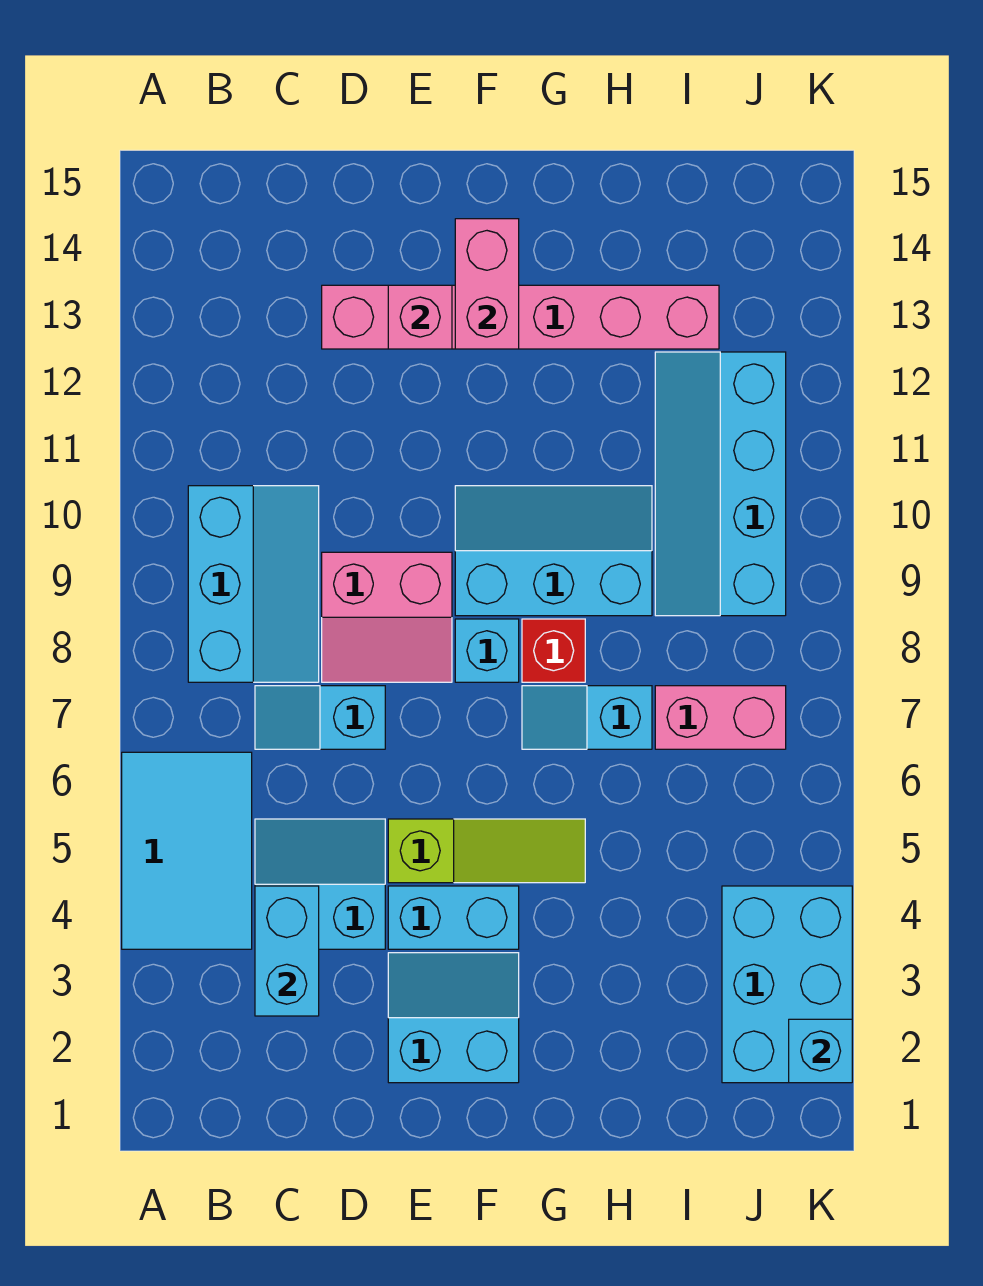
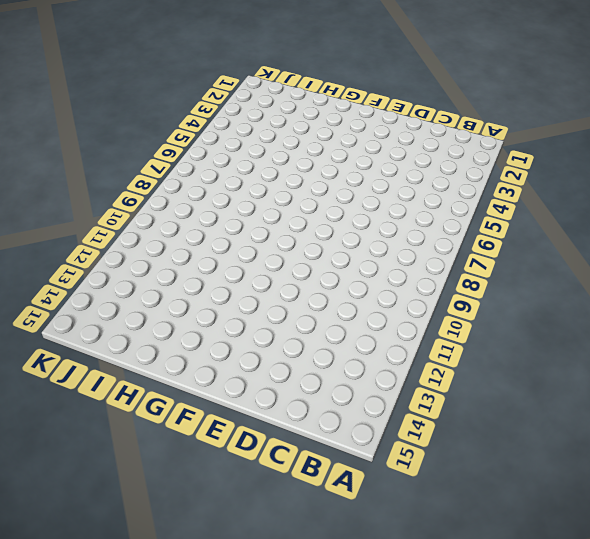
none -> cyan tile A4:B6 level 1
none -> cyan slope B8:C10 level 1 top B
none -> cyan slope C4:D5 level 1 top 4

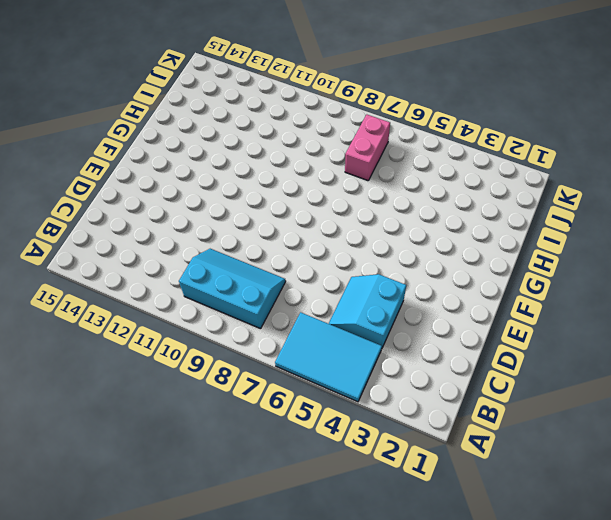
none -> cyan slope C7:D7 level 1 top D
none -> pink slope D8:E9 level 1 top 9
none -> pink brick D13:I13 level 1

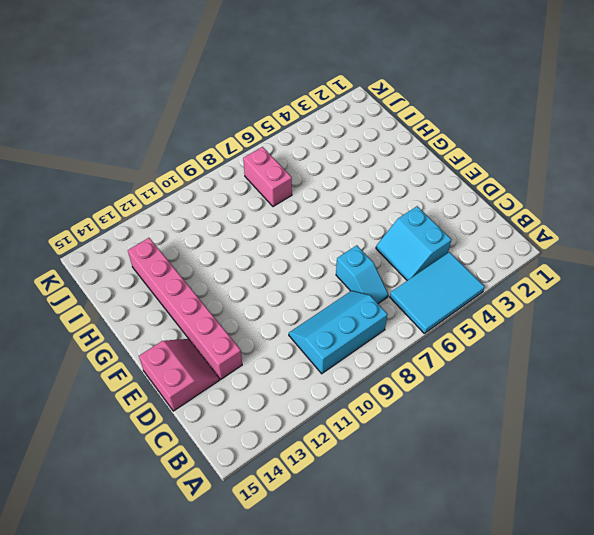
pink slope D14:E15 level 1 top 15 -> pink slope D8:E9 level 1 top 9
none -> cyan slope E2:F3 level 1 top 2
none -> cyan brick E4:F4 level 1
none -> lime slope E5:G5 level 1 top E

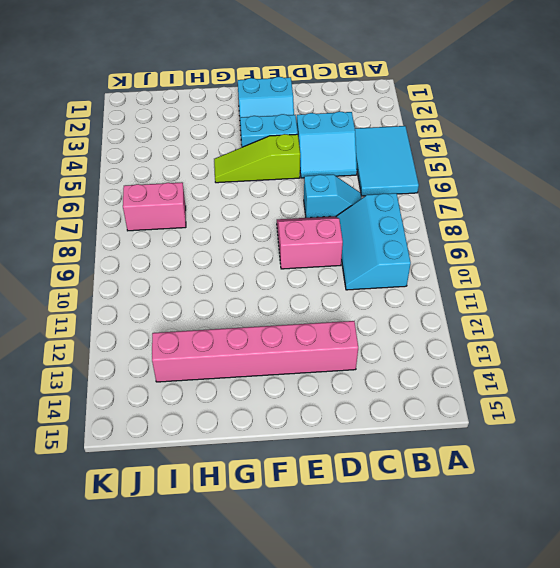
none -> cyan brick F8 level 1
none -> cyan slope F9:H10 level 1 top 9
none -> cyan slope G7:H7 level 1 top H

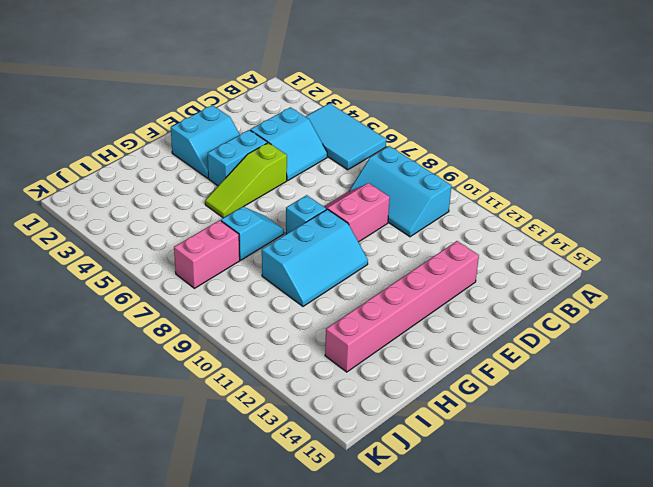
none -> cyan slope C7:D7 level 1 top D
none -> red brick G8 level 1
none -> cyan slope I9:J12 level 1 top J

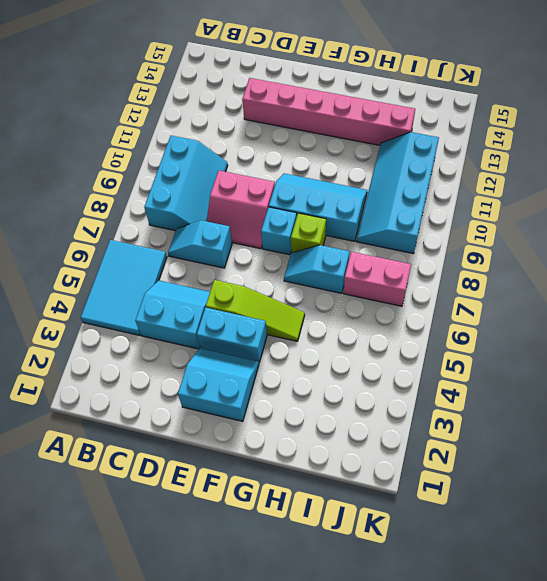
lime brick G8 level 1 -> red brick G8 level 1
none -> cyan brick J2:K4 level 1
none -> cyan brick C3:C4 level 2
none -> pink brick E13 level 2

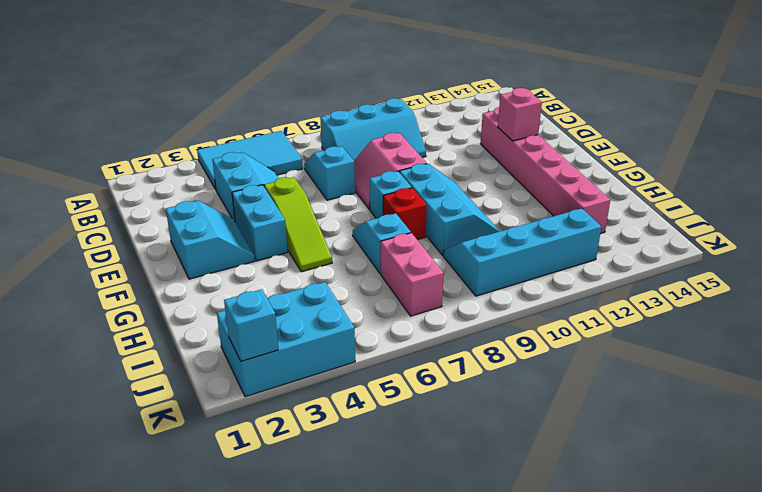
none -> cyan brick C3:C4 level 2
none -> pink brick F13:F14 level 2

